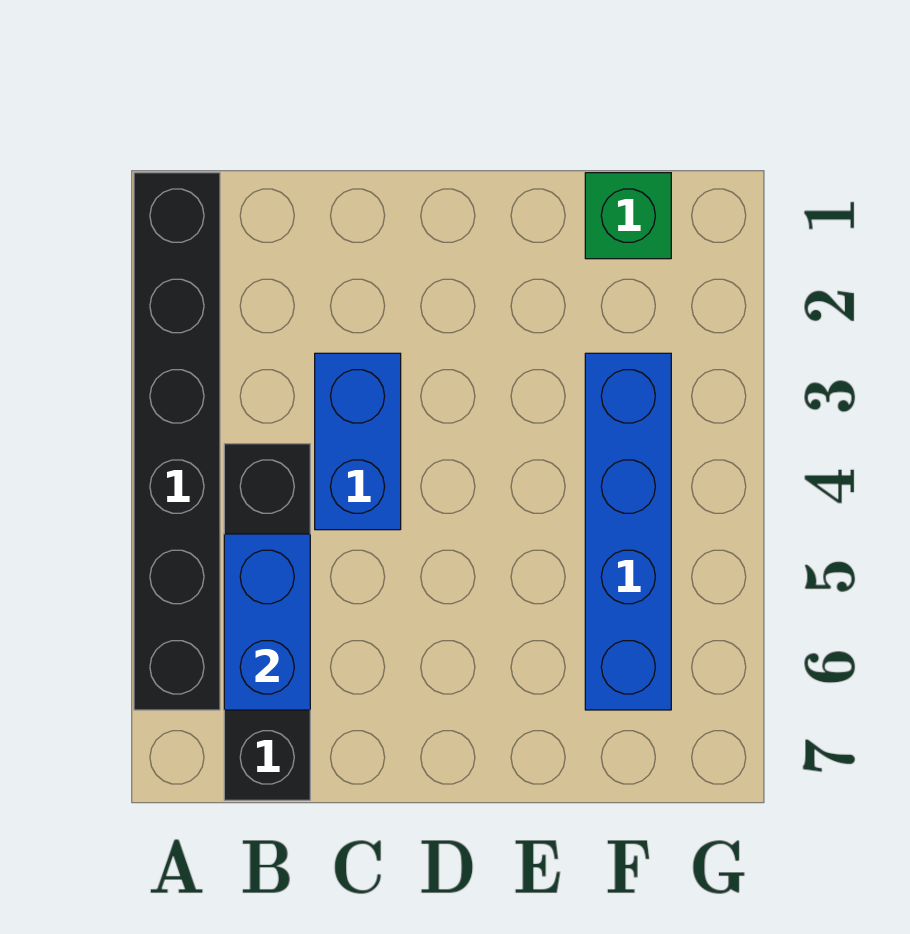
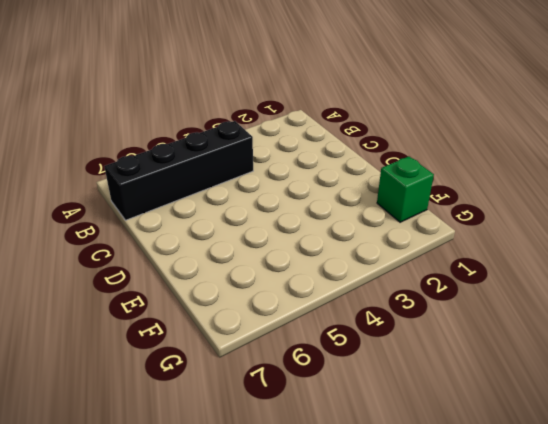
none -> black brick A1:A6 level 1
none -> blue brick C3:C4 level 1

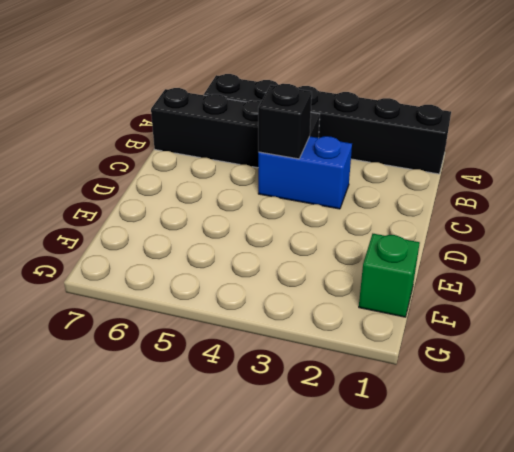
black brick C4 level 2 -> none
none -> blue brick F3:F6 level 1
none -> blue brick B5:B6 level 2

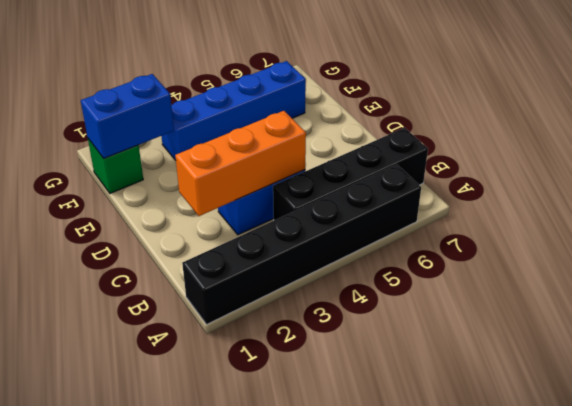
orange brick C2:C4 level 2 -> none
blue brick F1:F2 level 2 -> blue brick B5:B6 level 2

